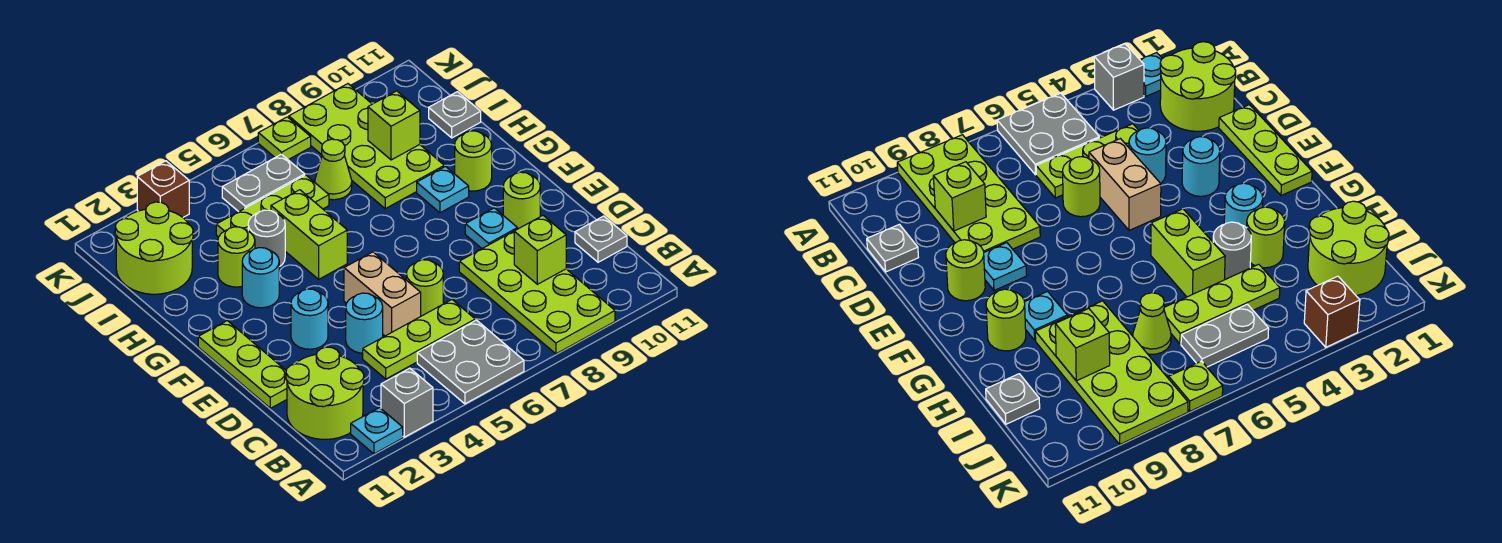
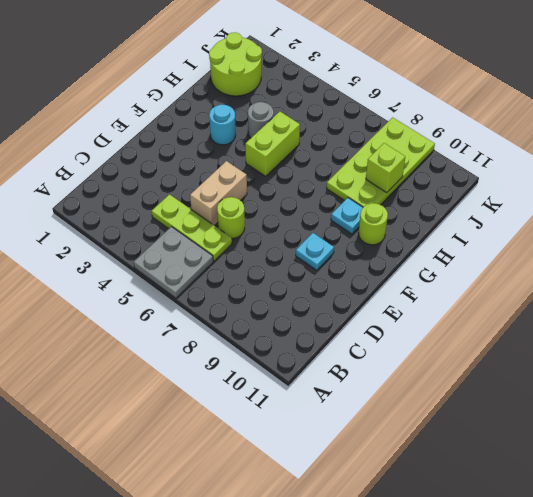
none -> cyan plate A2 level 1
none -> grey brick A3 level 1
none -> lime plate A8:D9 level 1
none -> lime round brick B1:C2 level 1

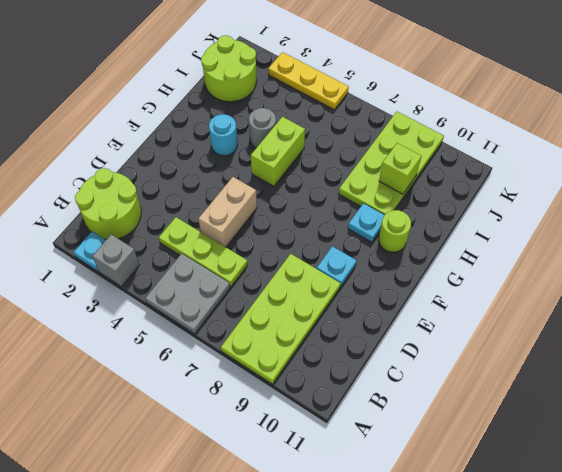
yellow plate K3:K5 level 1 -> brown brick K3 level 1
none -> grey plate C11 level 1
none -> lime plate D1:F1 level 1
none -> cyan round brick D4 level 1
none -> lime round brick D6 level 1

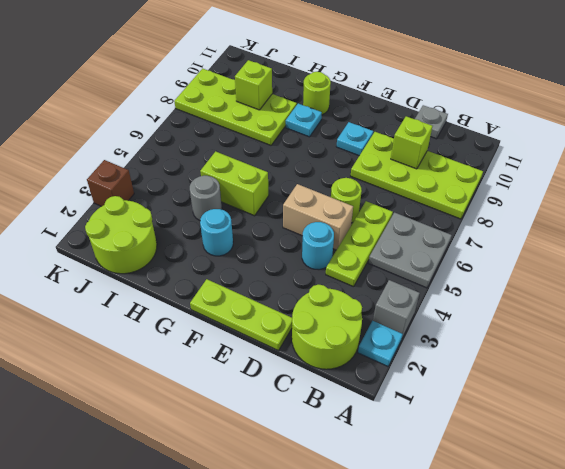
none -> cyan round brick E3 level 1
none -> lime round brick E10 level 1
none -> lime round brick H3 level 1
none -> lime plate I4:I6 level 1

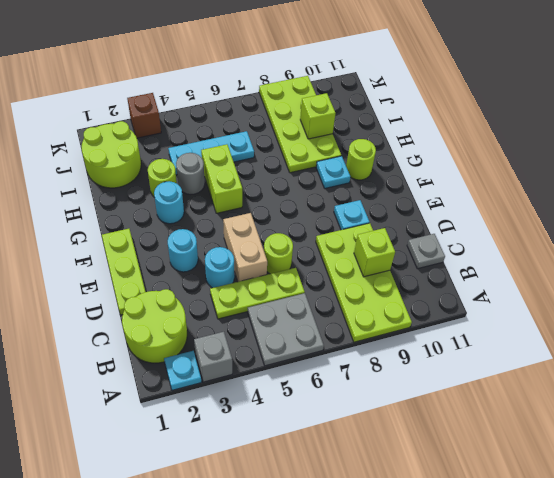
cyan plate I4:I6 level 1 -> lime plate I4:I6 level 1
none -> lime round brick E10 level 1
none -> lime cone I7 level 1
none -> grey plate I11 level 1
none -> grey plate J5:J6 level 1

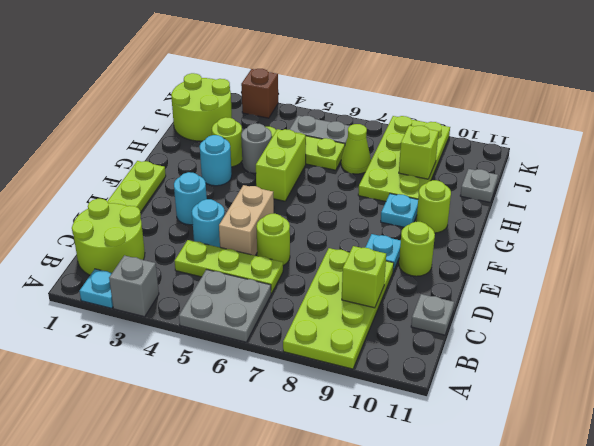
none -> lime plate K7 level 1

